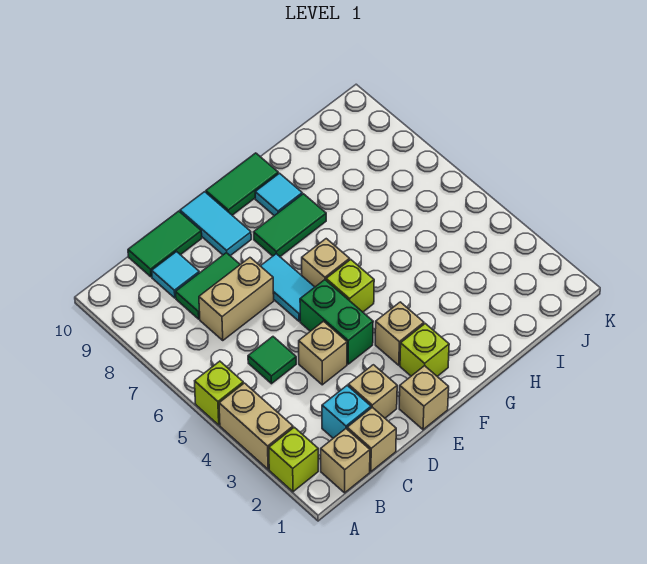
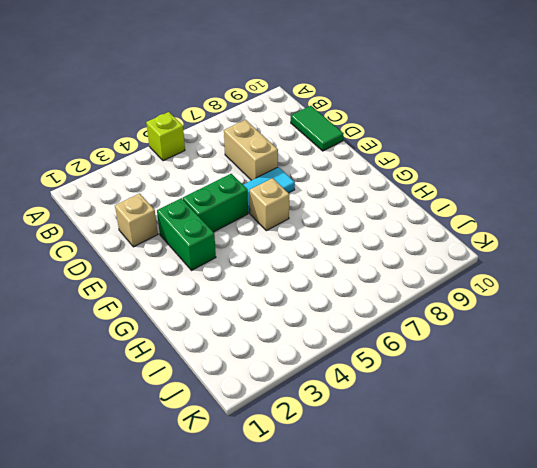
green brick E3:F3 level 1 -> tan brick F3 level 1
none -> lime brick A2 level 1
none -> tan brick A3:A4 level 1
none -> tan brick B1 level 1

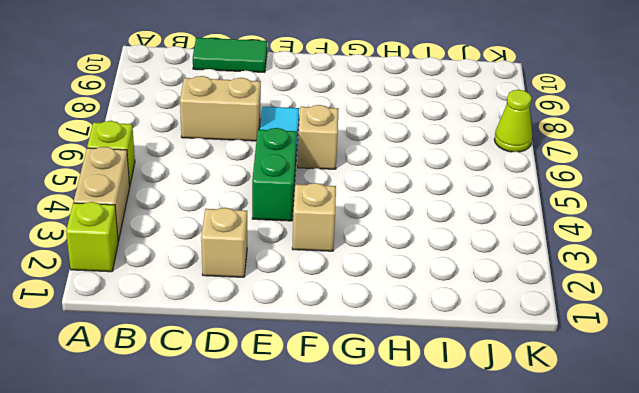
lime cone K7 level 1 -> none
none -> tan brick B1 level 1
none -> tan brick C1 level 1
none -> cyan brick C2 level 1

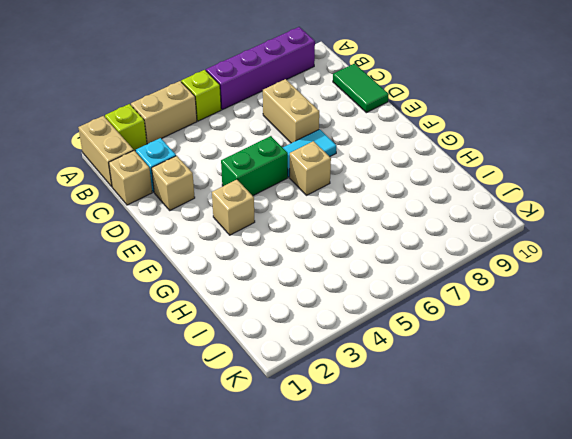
tan brick A1:B1 level 1 -> tan brick B1 level 1
purple brick A6:A9 level 1 -> none
none -> green tile C5 level 1
none -> green tile C8:D8 level 1
none -> cyan tile C9 level 1

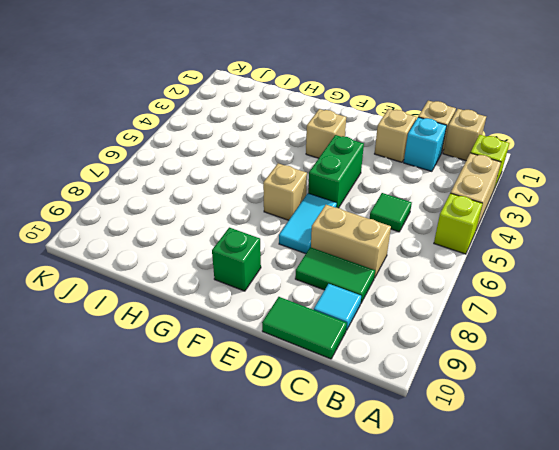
green brick F9 level 1 -> none
none -> tan brick D4 level 1
none -> tan brick E1 level 1
none -> cyan tile E9:E10 level 1

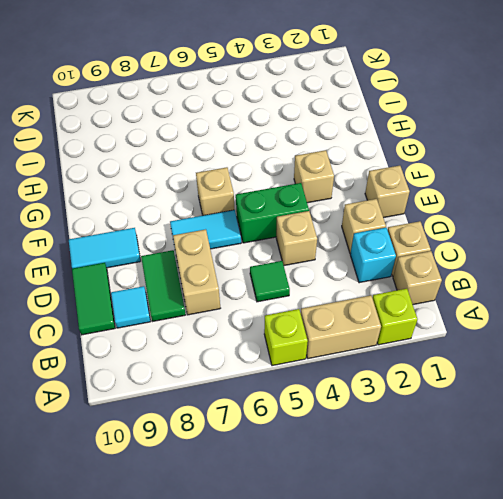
none -> lime brick F2 level 1
none -> lime brick F5 level 1
none -> green tile F8:G8 level 1

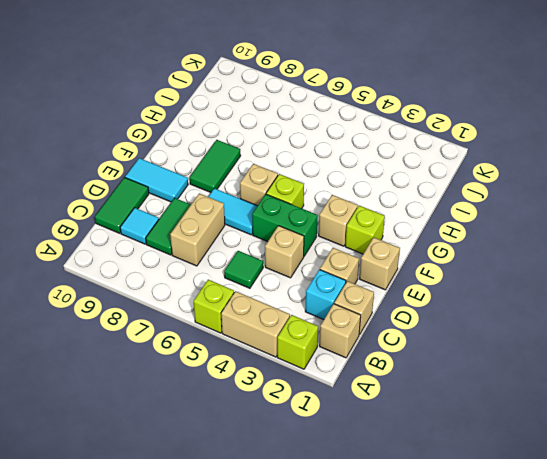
none -> green tile F10:G10 level 1
none -> cyan tile G9 level 1

